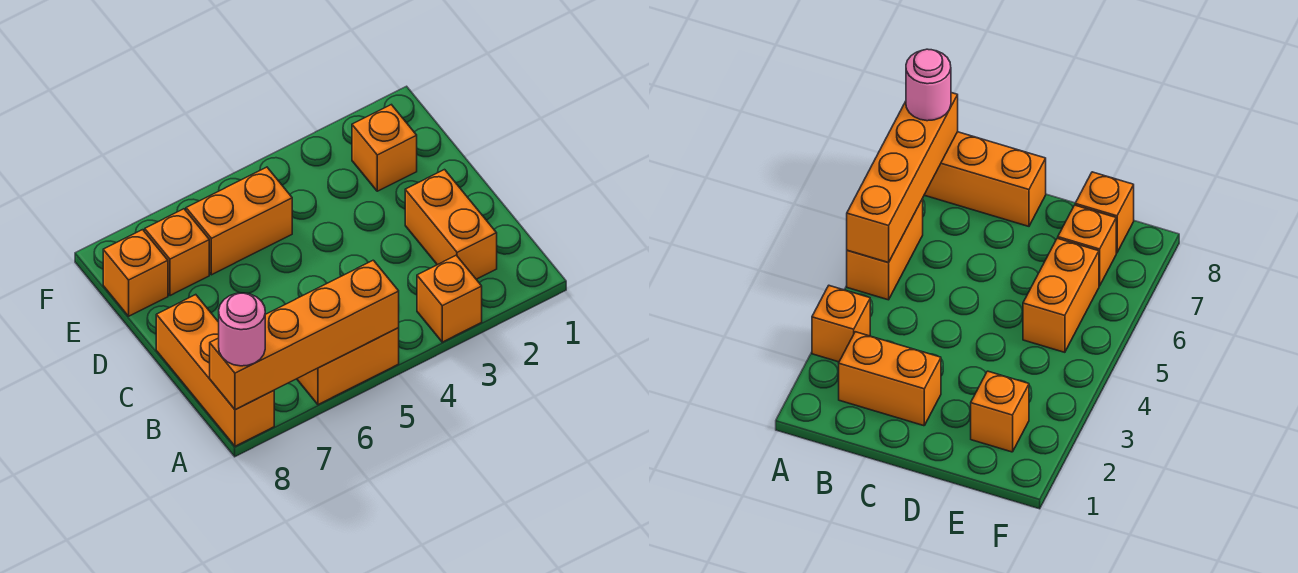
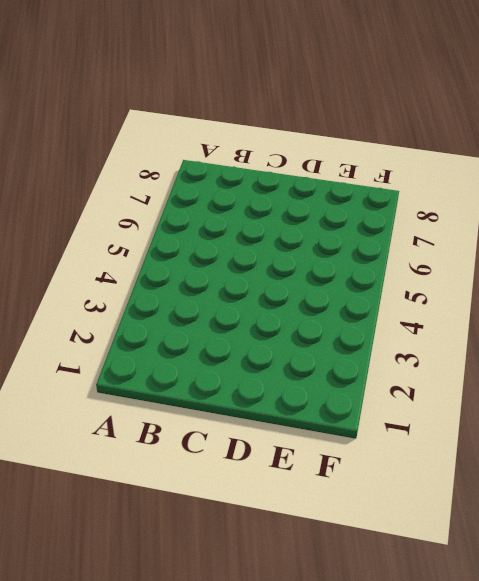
none -> orange brick A3 level 1
none -> orange brick A5:A6 level 1

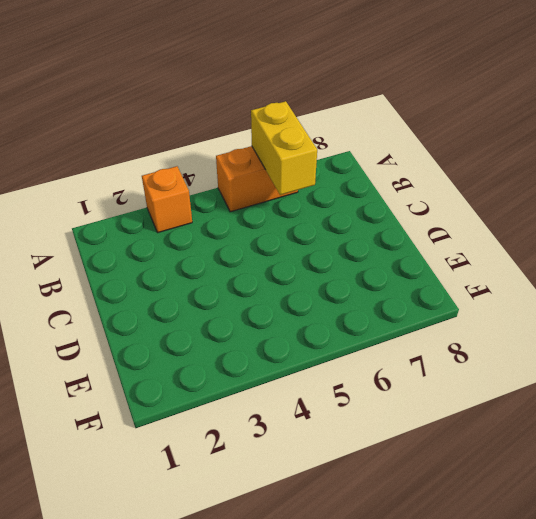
yellow brick A6:B6 level 2 -> orange brick A5:A8 level 2
none -> orange brick A8:C8 level 1
none -> orange brick B2:C2 level 1

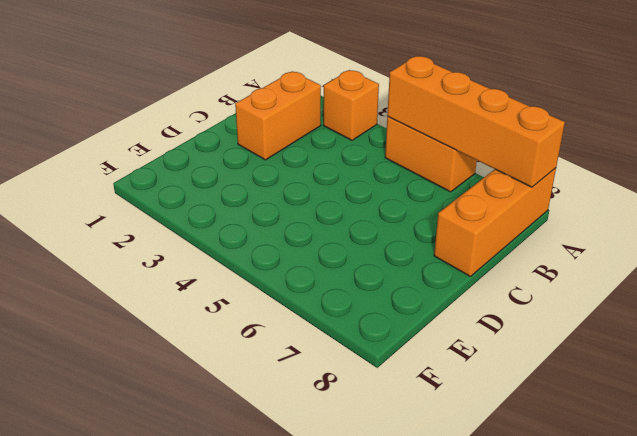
none -> orange brick E2 level 1
none -> orange brick E5:E6 level 1

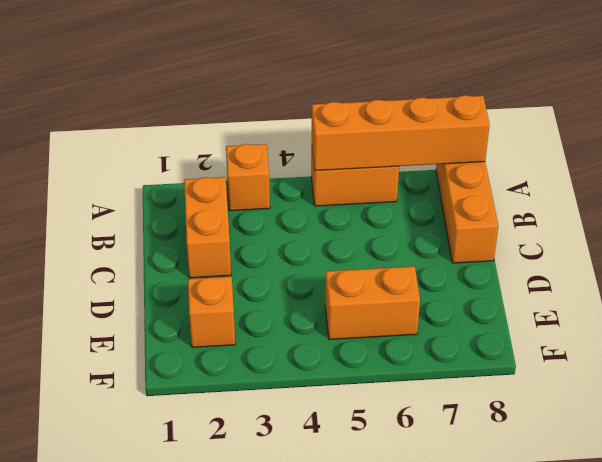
none -> orange brick E7 level 1
none -> orange brick E8 level 1

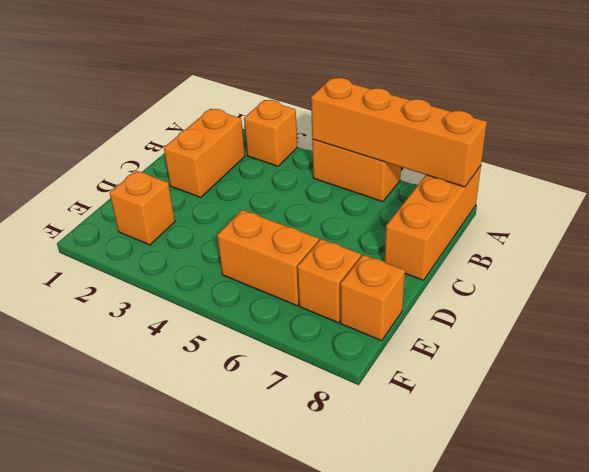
none -> pink round brick A8 level 3

